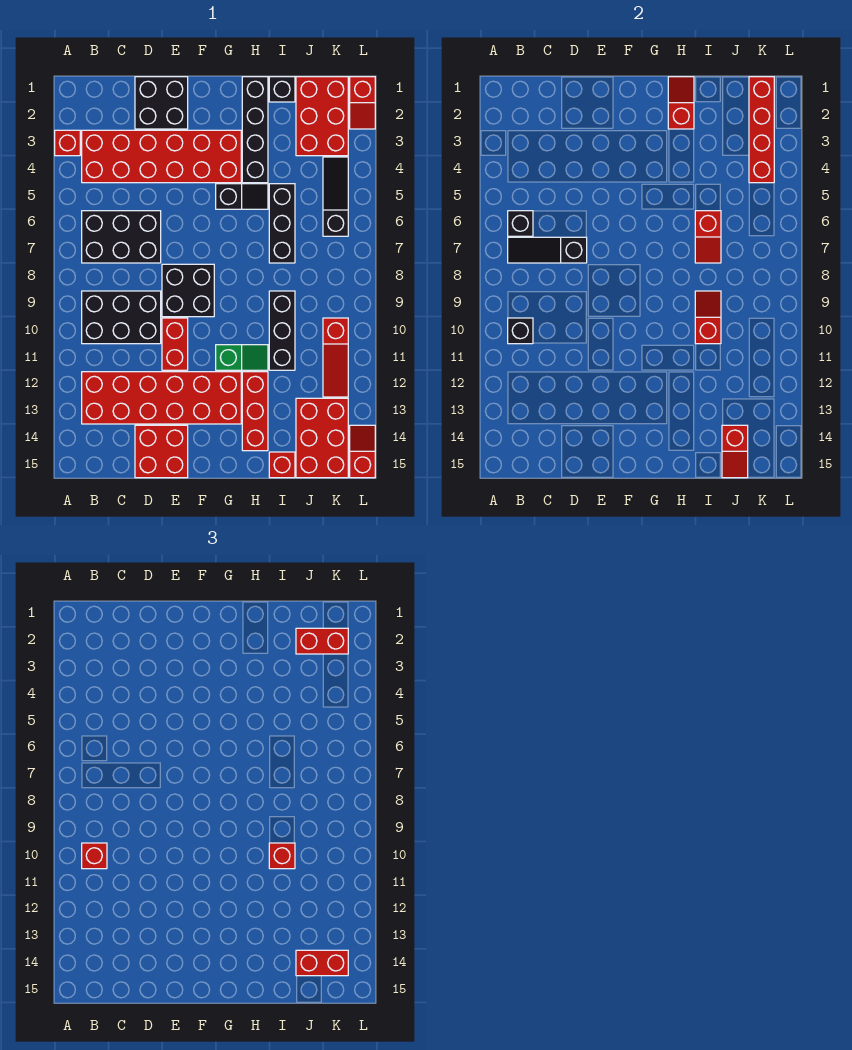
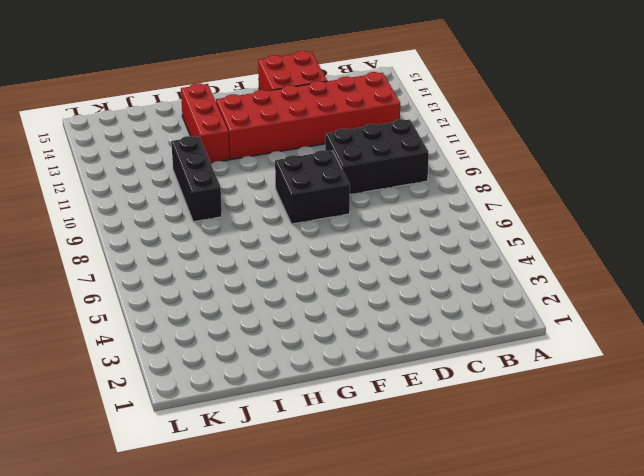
none -> red brick A3 level 1
none -> red brick B3:G4 level 1
none -> black brick B6:D7 level 1
none -> black brick D1:E2 level 1

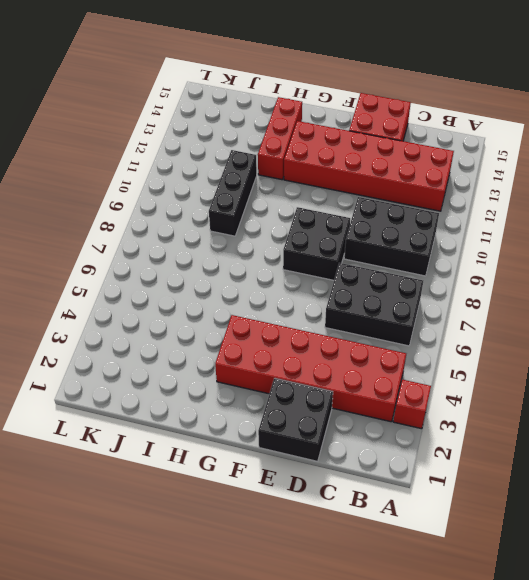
none -> red brick E10:E11 level 1
none -> black slope G5:H5 level 1 top G
none -> green slope G11:H11 level 1 top G
none -> black brick H1:H4 level 1

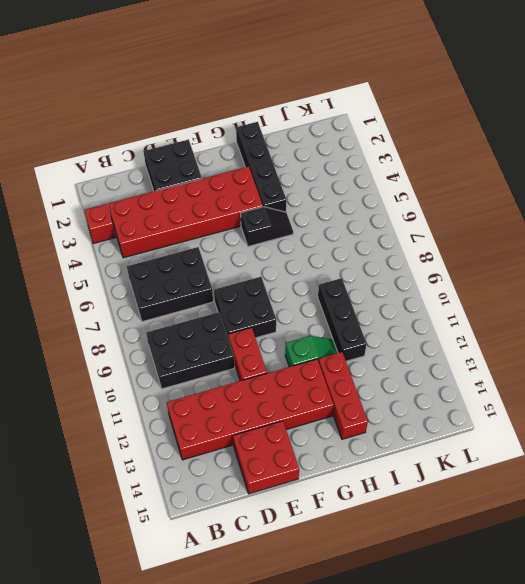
none -> black brick I1 level 1
none -> black brick I5:I7 level 1
none -> red brick I15 level 1
none -> red brick J1:K3 level 1

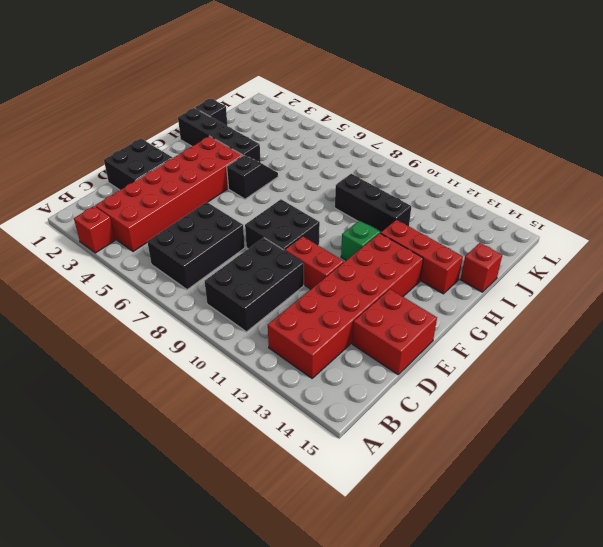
none -> black brick I5:I7 level 1
none -> red brick J1:K3 level 1
none -> red brick J13:K15 level 1
none -> black slope K4:K6 level 1 top 6

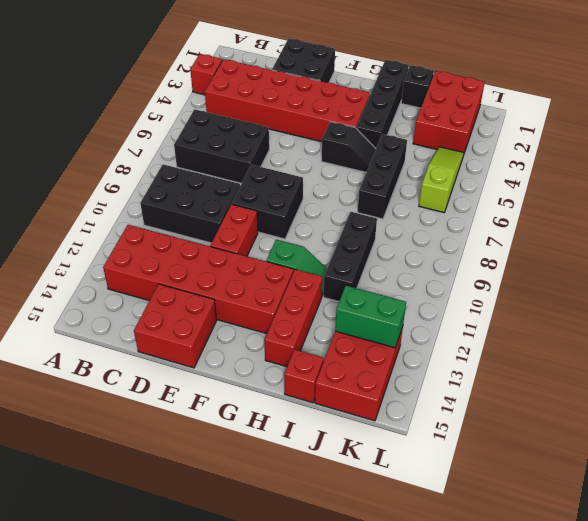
green brick J13:K13 level 2 -> none
lime slope K4:K6 level 1 top 6 -> black slope K4:K6 level 1 top 6
none -> red slope K10:K12 level 1 top 10
none -> red slope L1:L2 level 1 top 1
none -> red slope L14:L15 level 1 top 15
none -> black brick B6 level 2

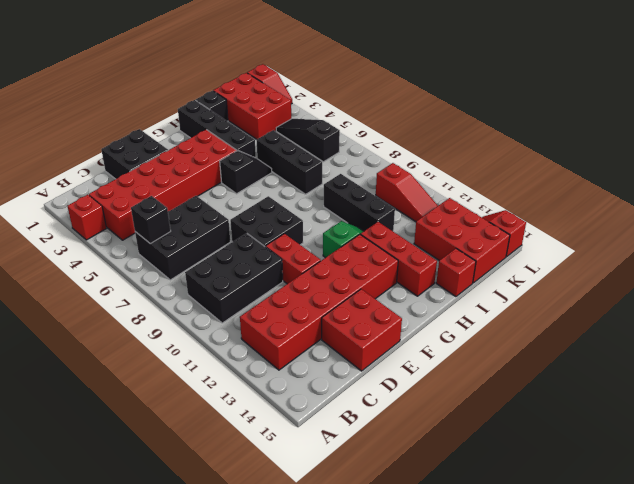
none -> black slope B7:D7 level 2 top D
none -> black brick B10 level 2
none -> red slope H1:H2 level 2 top 2
none -> red slope I6:I7 level 2 top 6

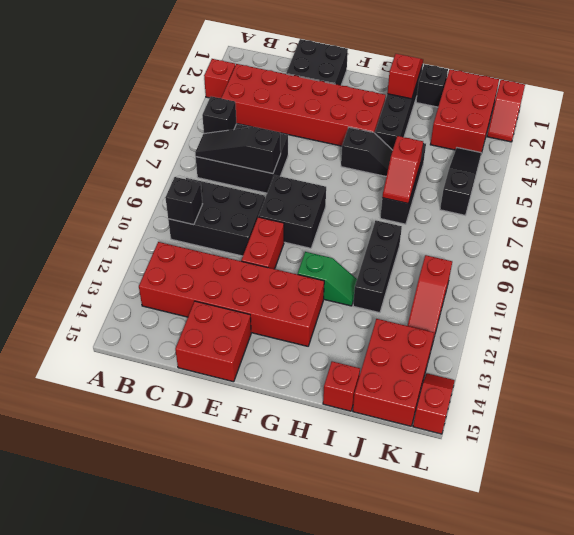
none -> red brick H12:H14 level 1
none -> red slope I9:I10 level 2 top 10
none -> red slope J14:J15 level 2 top 14
none -> red brick K1:K4 level 2

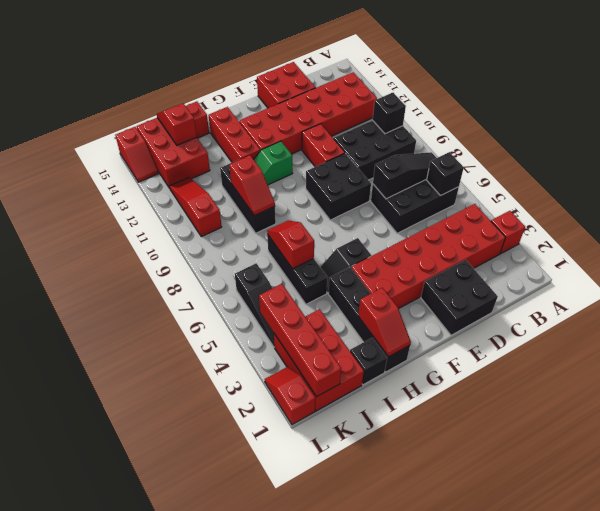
none -> red brick B10 level 3
none -> red brick I10 level 3
none -> red brick J2:K2 level 3
none -> red brick J14:K14 level 3

